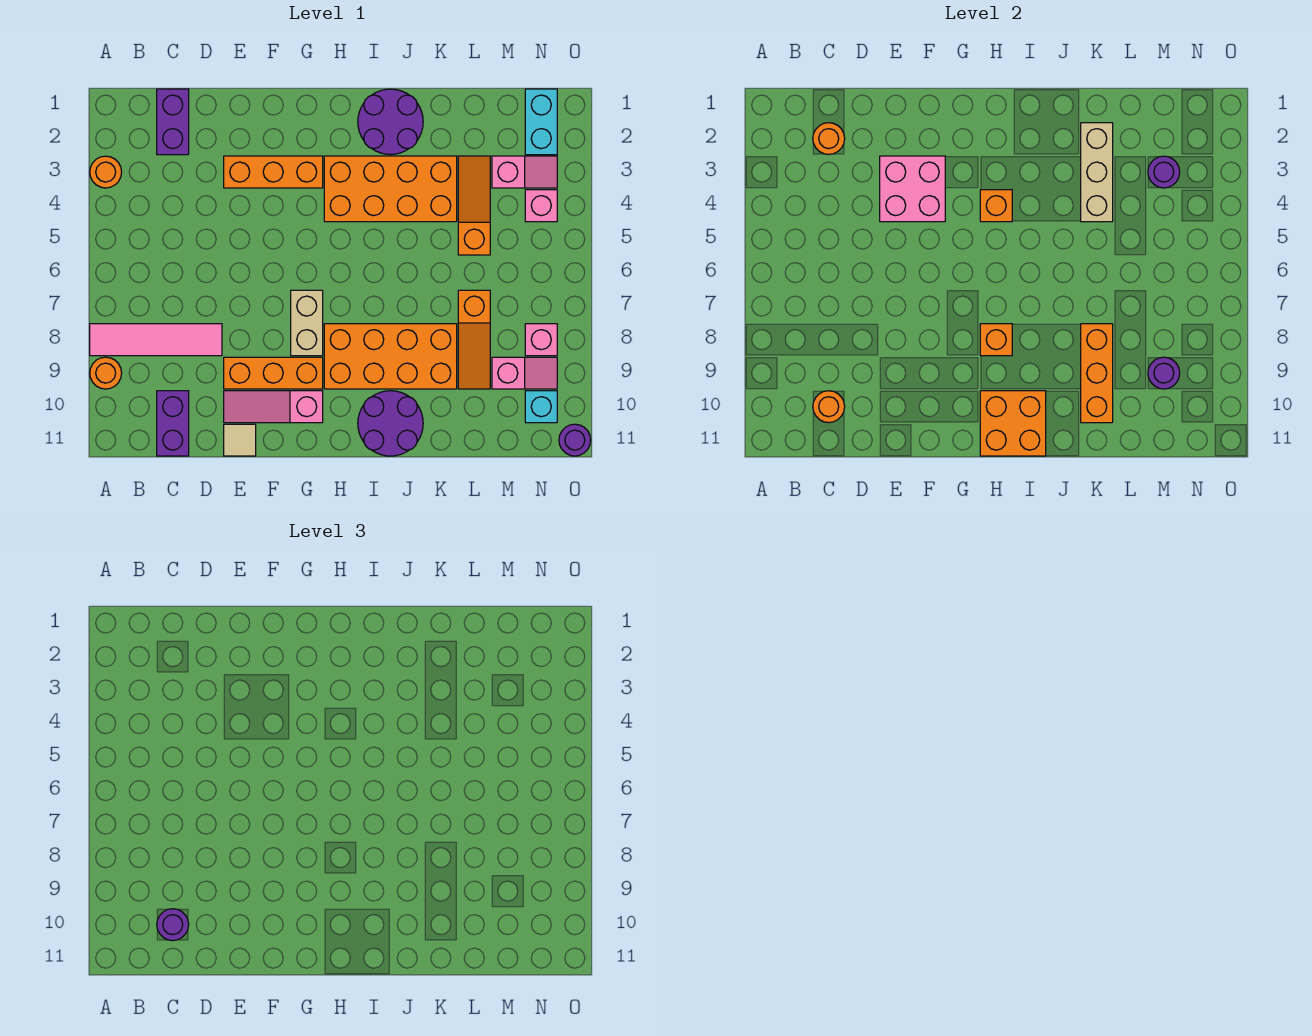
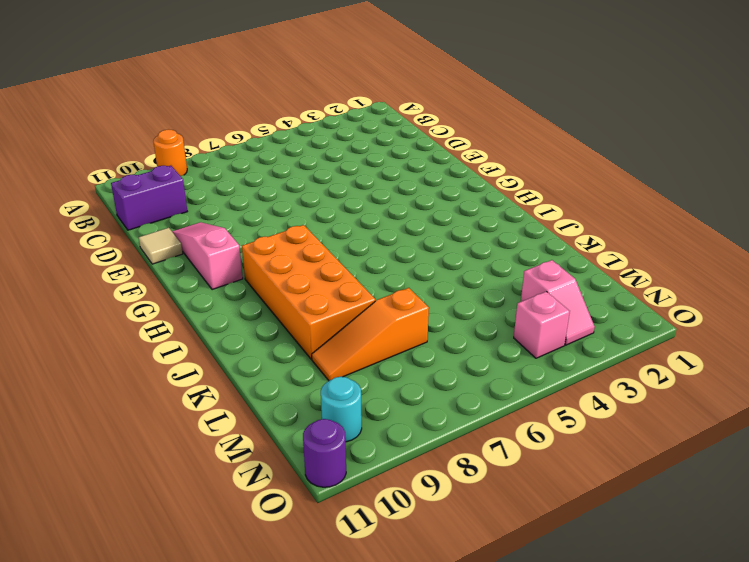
cyan round brick N10 level 1 -> cyan brick N10 level 1
none -> orange round brick A3 level 1
none -> pink tile A8:D8 level 1
none -> purple brick C1:C2 level 1
none -> orange brick E3:G3 level 1

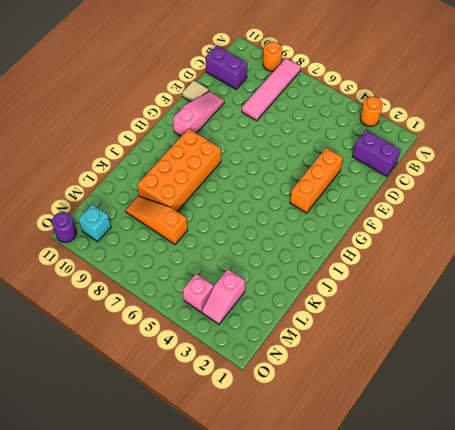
none -> orange brick E9:G9 level 1
none -> tan brick G7:G8 level 1
none -> orange brick H3:K4 level 1
none -> purple round brick I1:J2 level 1

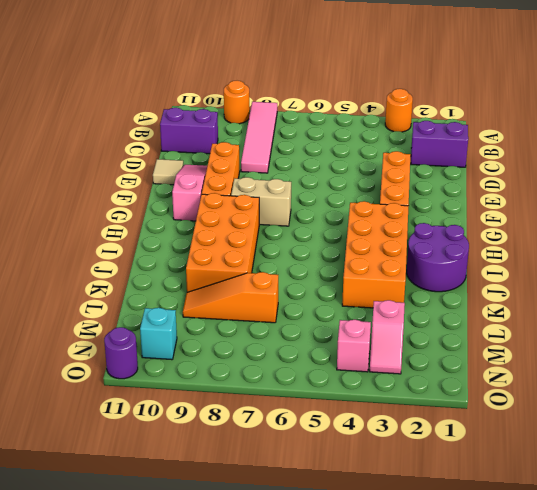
none -> purple round brick I10:J11 level 1
none -> orange slope L3:L5 level 1 top 5
none -> pink slope M9:N9 level 1 top M
none -> cyan brick N1:N2 level 1

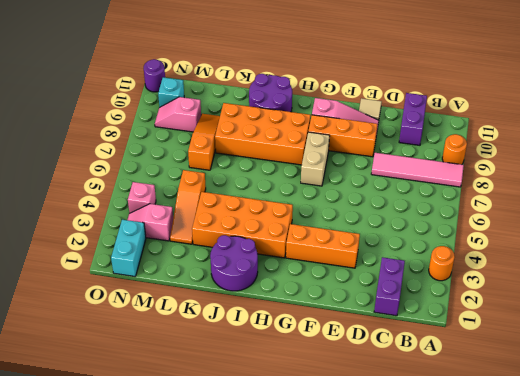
none -> pink brick N8 level 1
none -> orange round brick C2 level 2
none -> orange round brick C10 level 2
none -> pink brick E3:F4 level 2

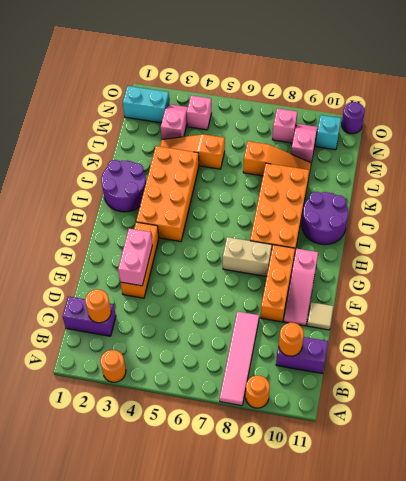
pink brick E3:F3 level 2 -> pink brick E3:F4 level 2
none -> orange brick H4 level 2
none -> orange brick H8 level 2
none -> orange brick H10:I11 level 2
none -> tan brick K2:K4 level 2

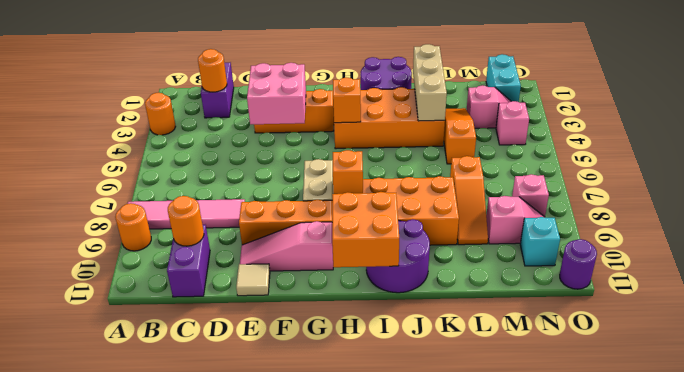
none -> orange brick K8:K10 level 2
none -> purple round brick M3 level 2
none -> purple round brick M9 level 2
none -> purple round brick C10 level 3

